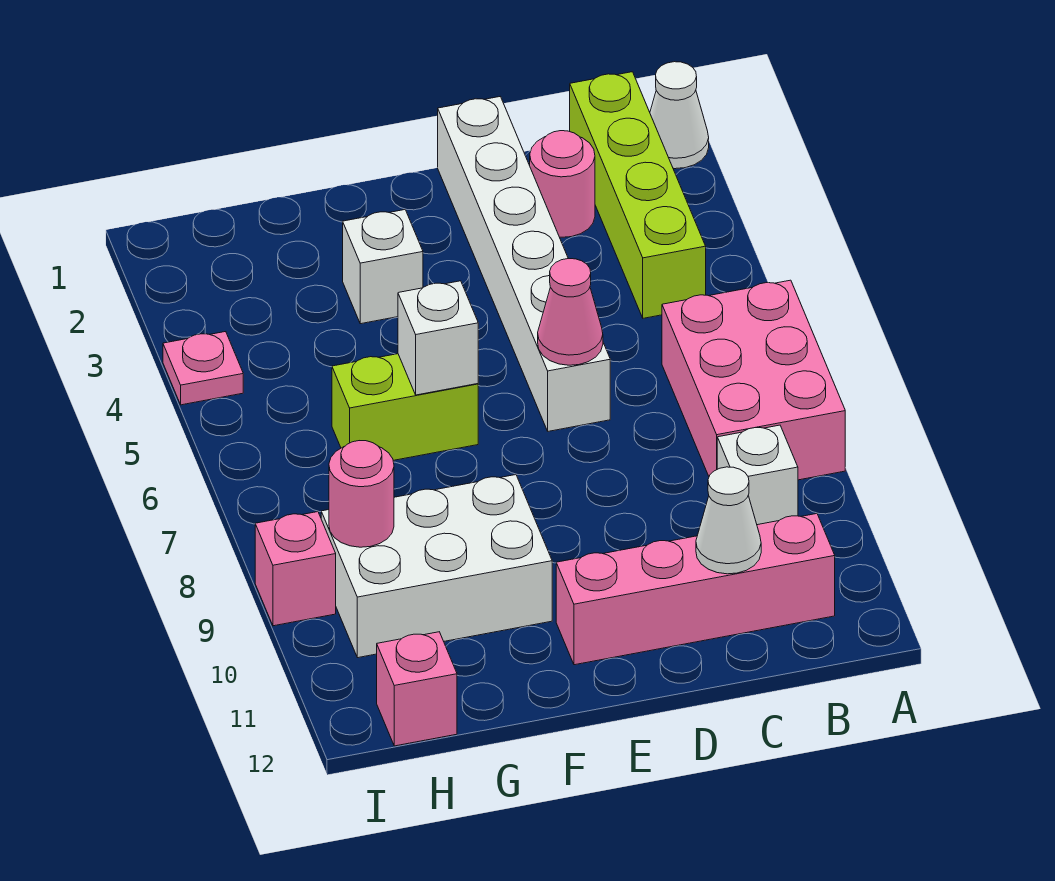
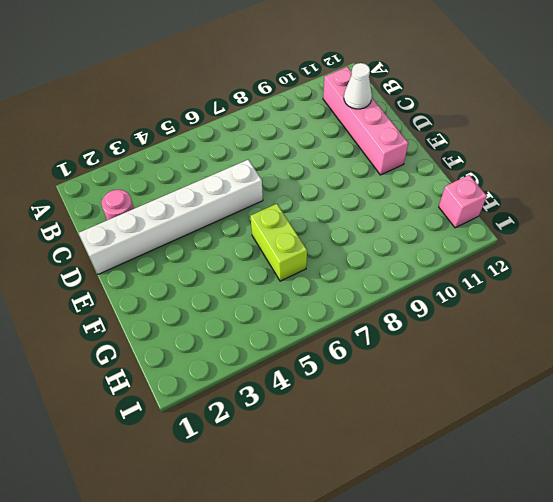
none -> white cone A1 level 1
none -> pink brick A6:B8 level 1
none -> lime brick B1:B4 level 1

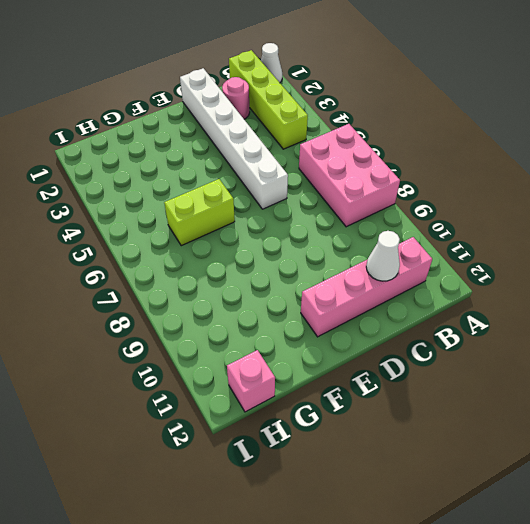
none -> white brick B9 level 1
none -> white brick F3 level 1
none -> white brick F9:H10 level 1

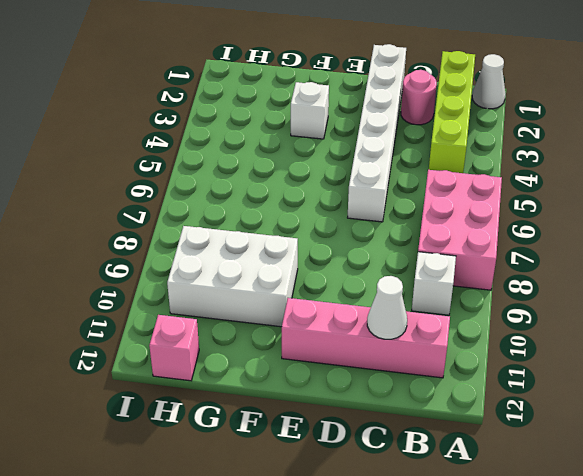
none -> lime brick F6:G6 level 1
none -> pink plate I4 level 1
none -> pink brick I9 level 1

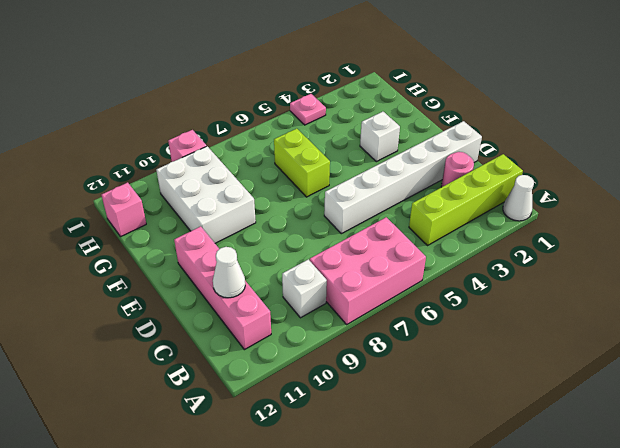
none -> pink cone D6 level 2
none -> white brick F6 level 2
none -> pink round brick H9 level 2

